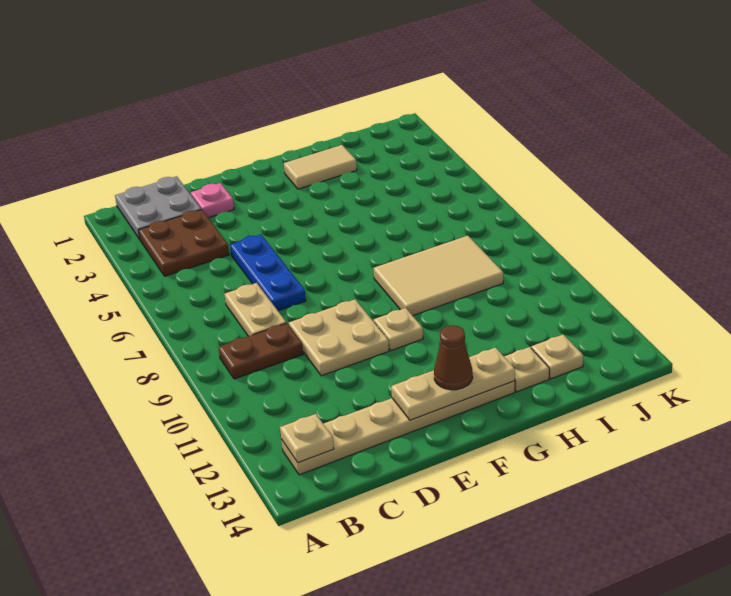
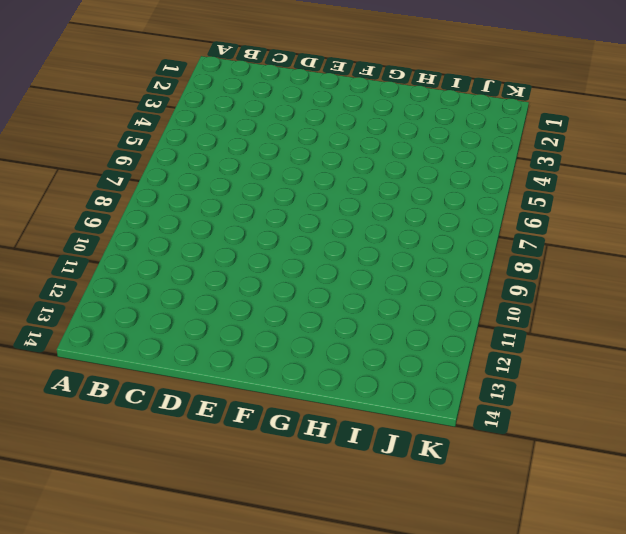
none -> grey plate B1:C2 level 1
none -> brown plate B3:C4 level 1
none -> brown plate B9:C9 level 1

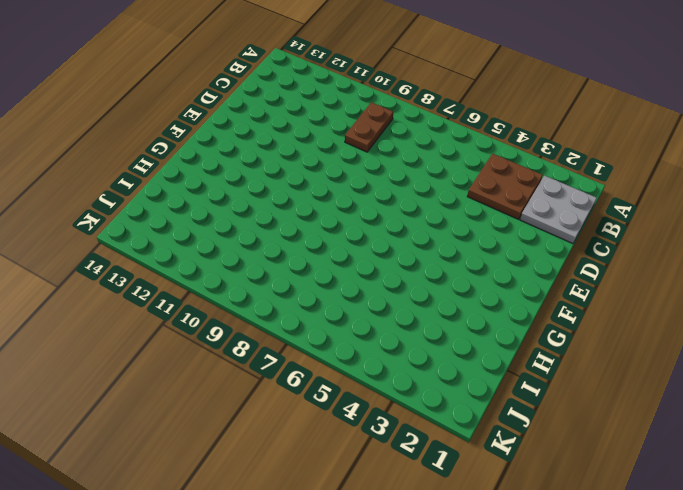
none -> tan plate B13:G13 level 1
none -> tan plate C7:C8 level 1
none -> pink plate D2 level 1

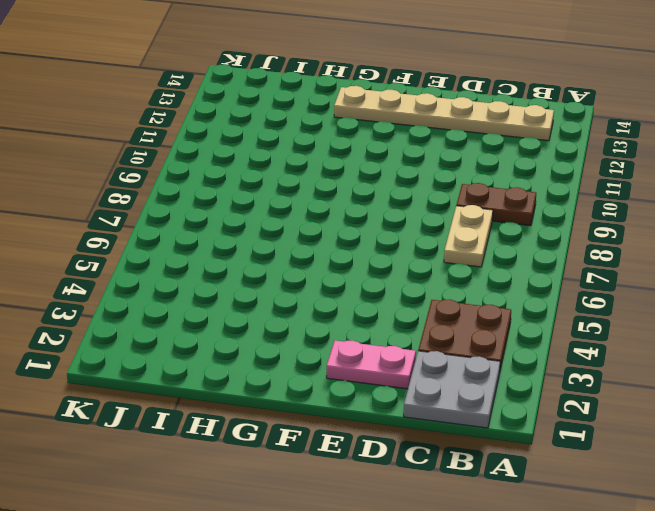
pink plate D2:E2 level 1 -> pink plate D2 level 1
none -> blue plate D5:D7 level 1
none -> tan plate D9:E10 level 1
none -> tan plate F10 level 1

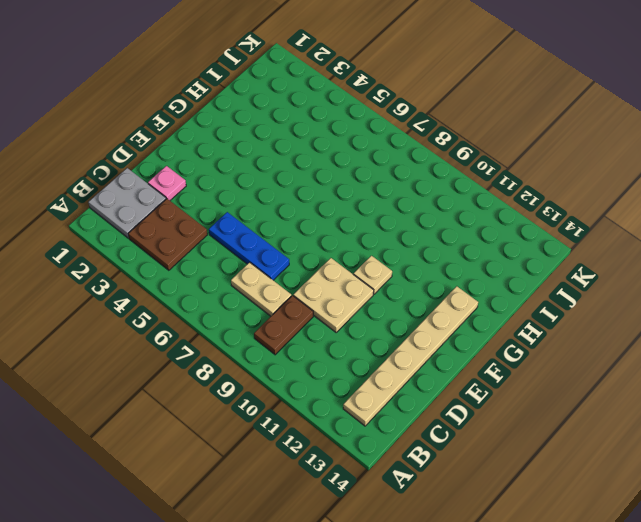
none -> tan tile G2:H2 level 1
none -> tan tile G8:I9 level 1
none -> tan plate H13 level 1

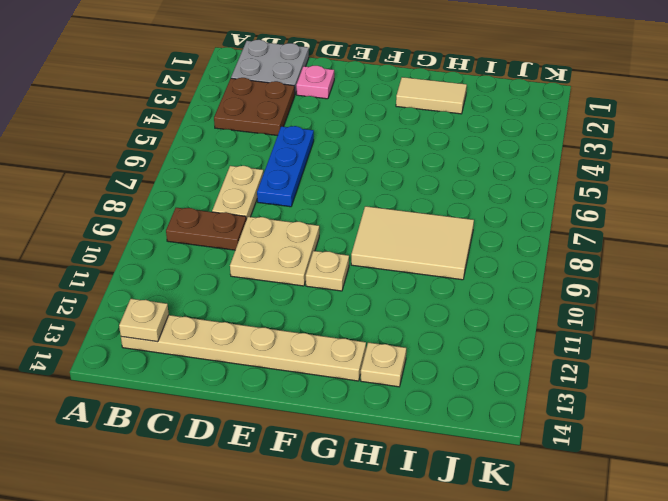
none -> tan plate I13 level 1
none -> tan plate E13:G13 level 2
none -> brown cone F13 level 3

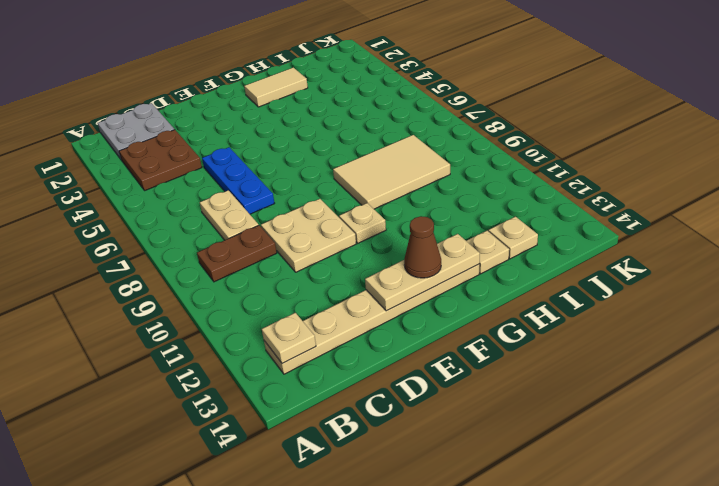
none -> pink plate D2 level 1

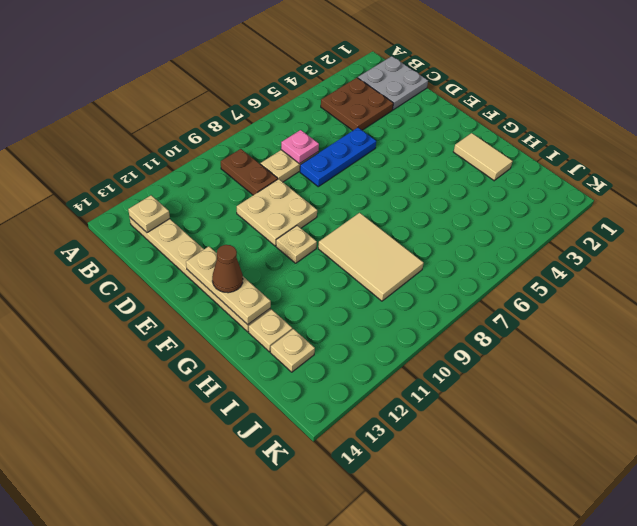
pink plate C7 level 2 -> pink plate D2 level 1

